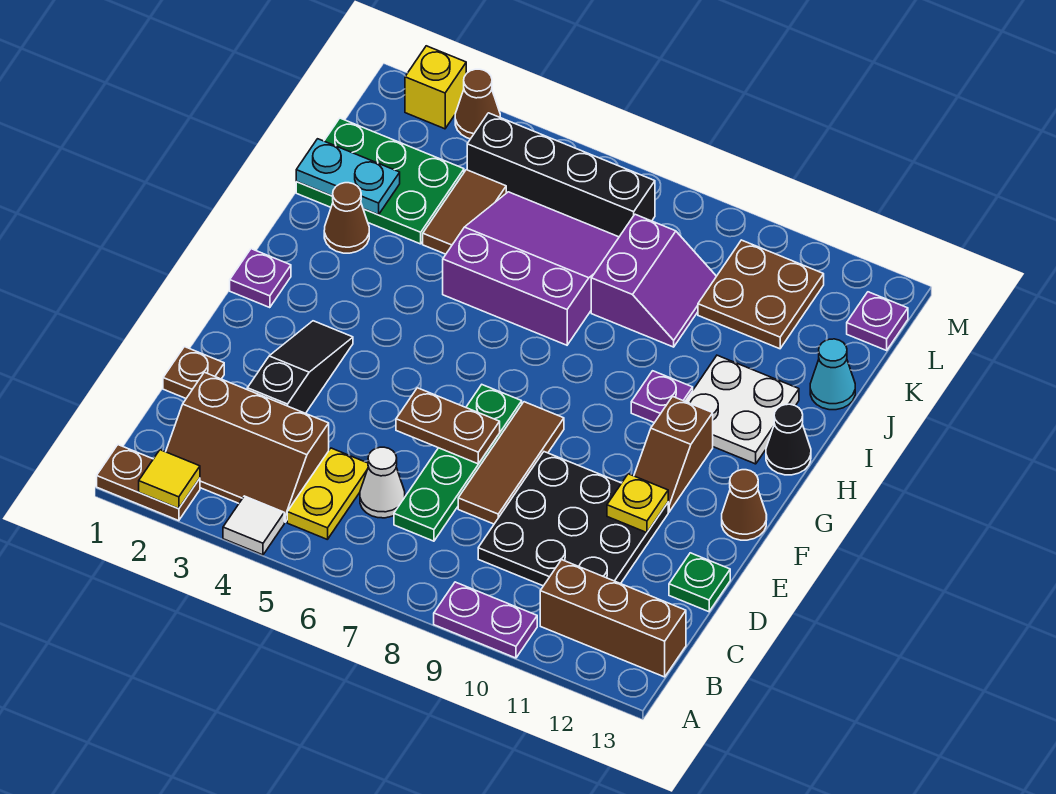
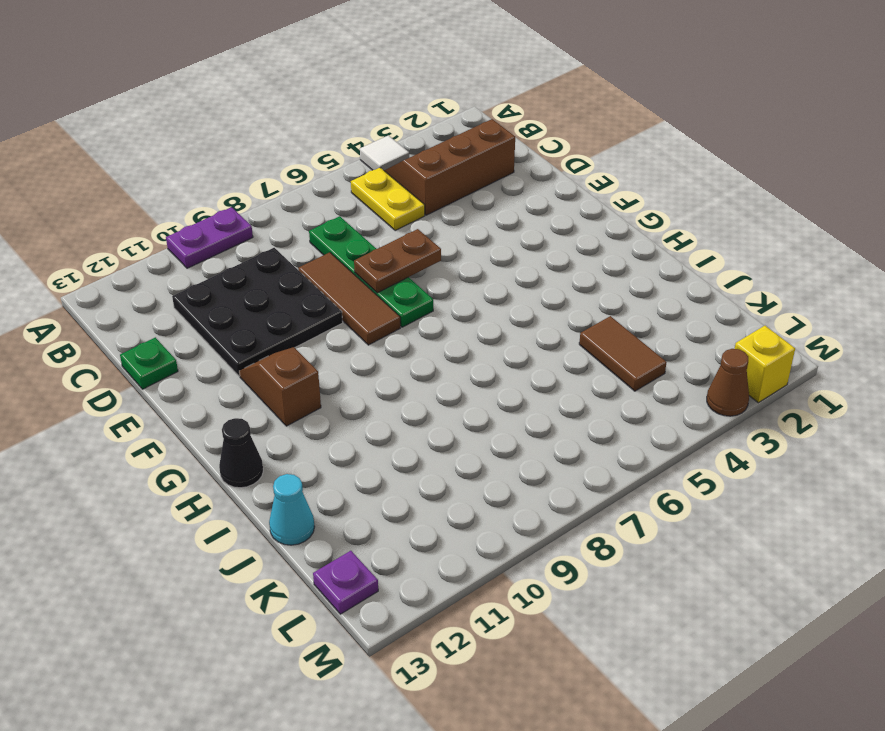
none -> brown plate A1:A2 level 1
none -> brown brick B11:B13 level 1
none -> white cone C6 level 1
none -> brown plate D1 level 1

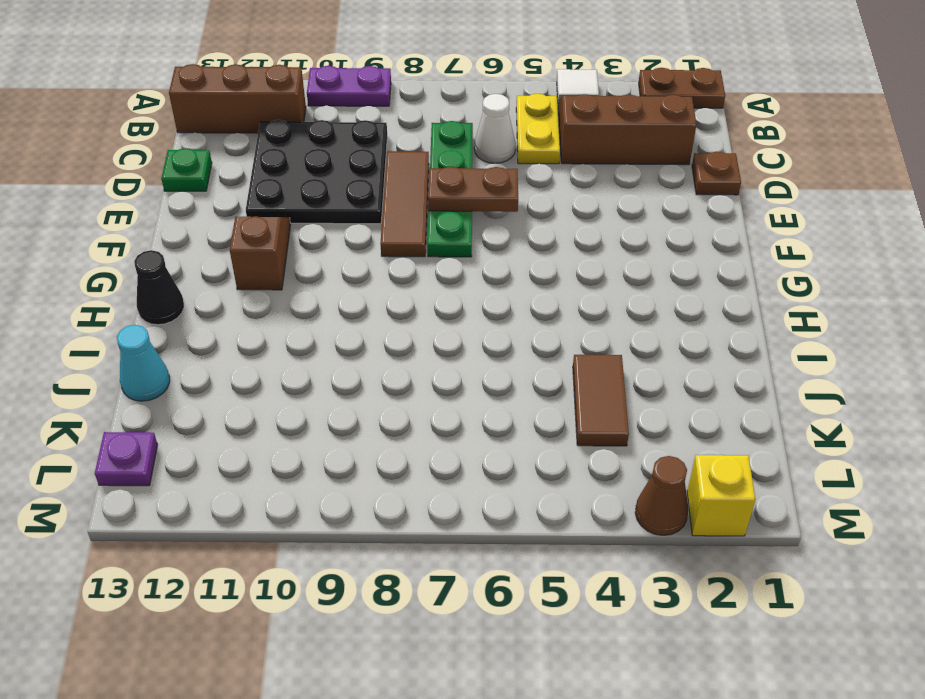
none -> black slope D3:F3 level 1 top D
none -> brown cone F13 level 1
none -> purple plate G1 level 1
none -> purple plate H10 level 1

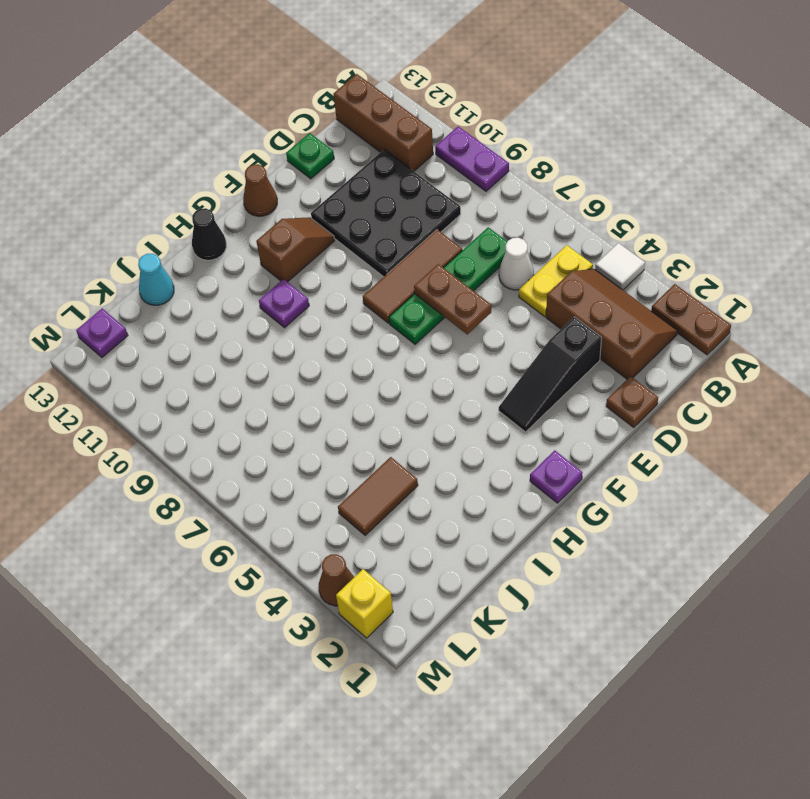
none -> white plate H11:I12 level 1
none -> brown cone I2 level 1
none -> purple slope I5:K7 level 1 top I
none -> green plate J1:K3 level 1

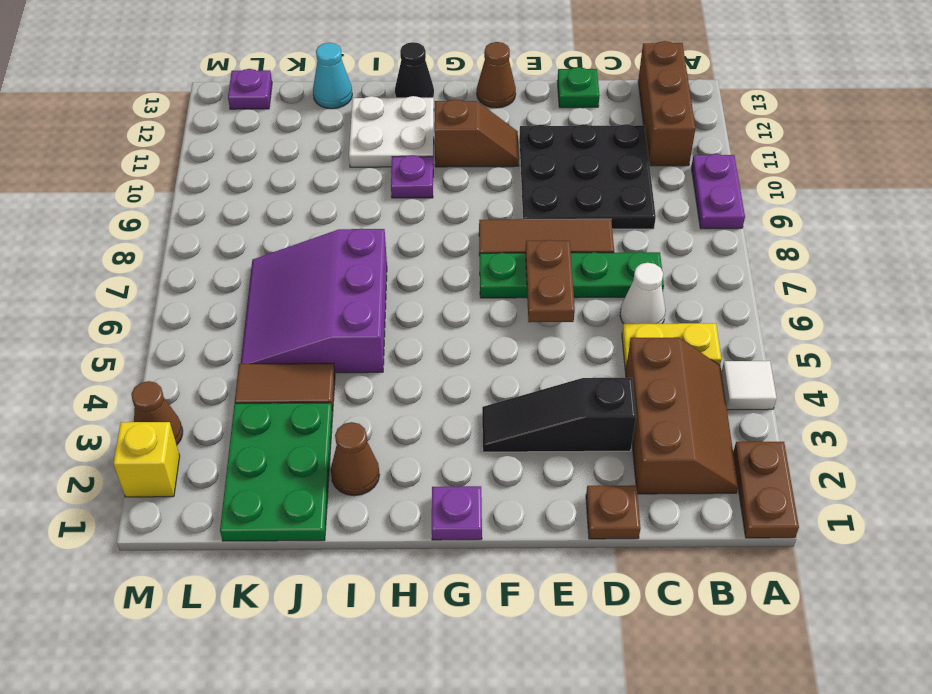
none -> purple slope J8:K9 level 1 top 8
none -> brown plate K10:L11 level 1
none -> black brick L4:L7 level 1
none -> yellow tile A2 level 2

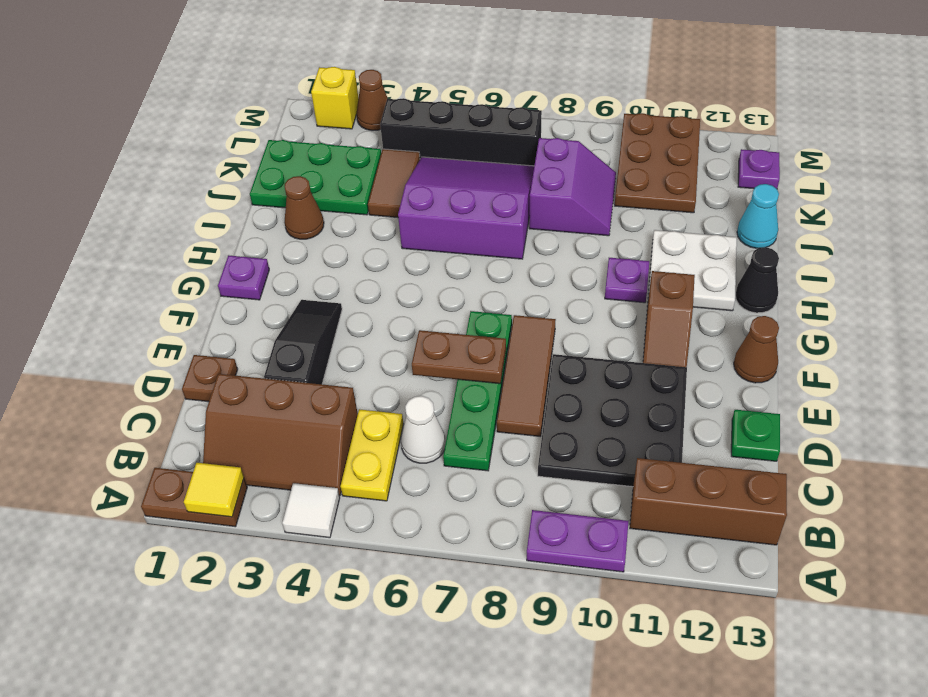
brown plate K10:M11 level 1 -> brown plate K10:L11 level 1
none -> yellow plate E11 level 2
none -> cyan plate J1:J2 level 2

